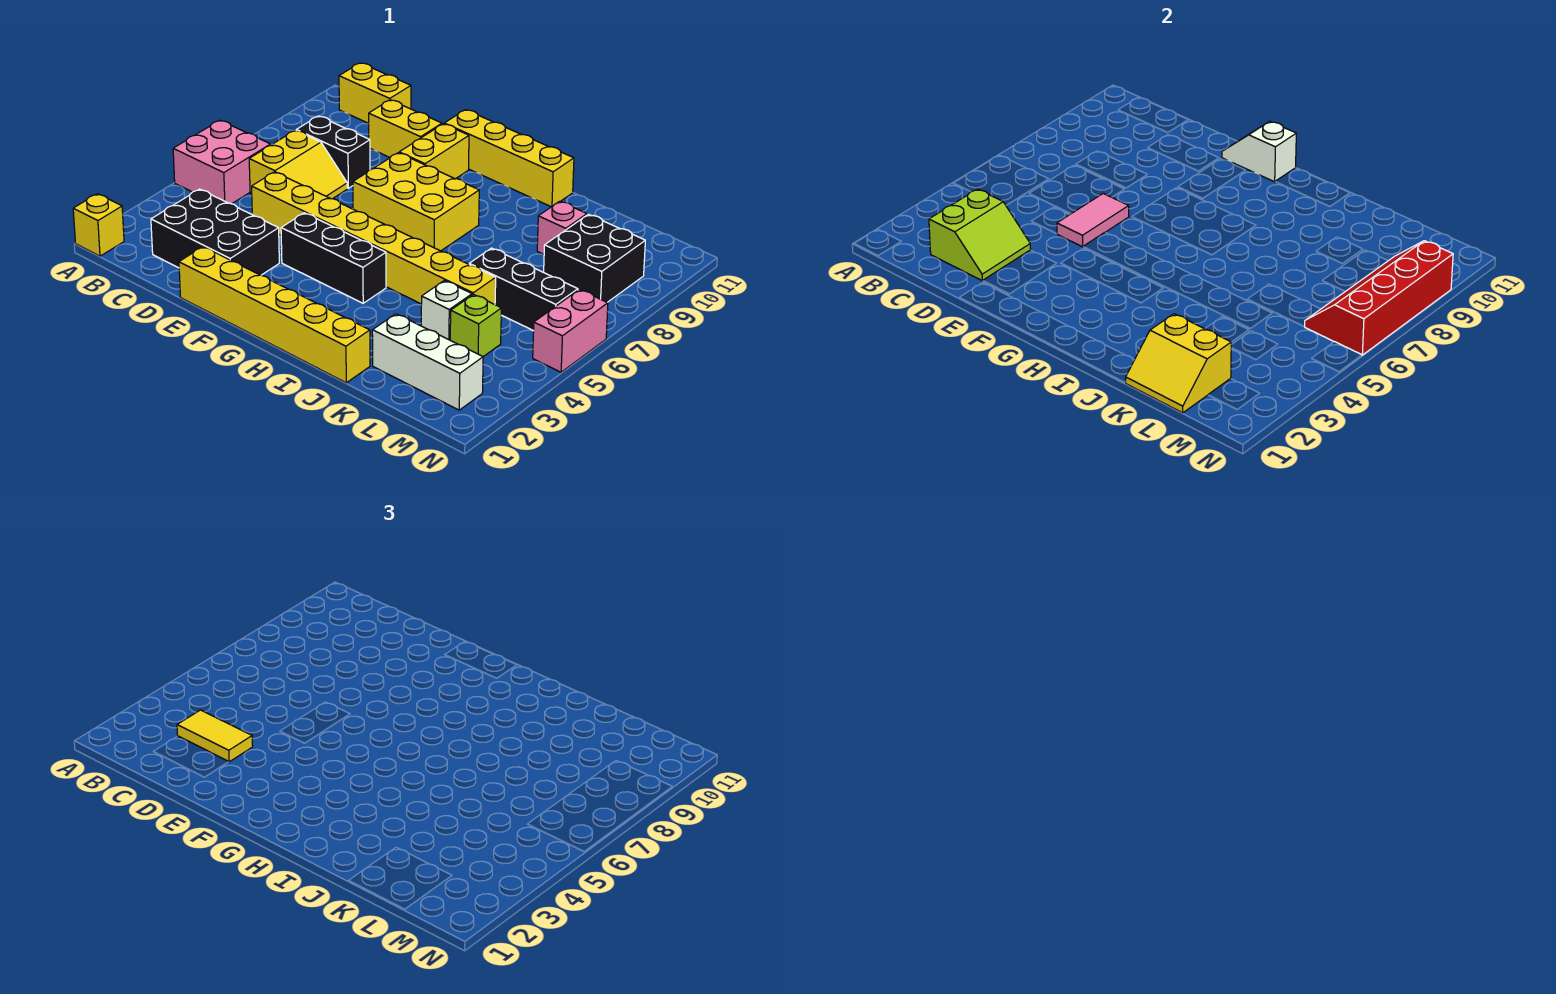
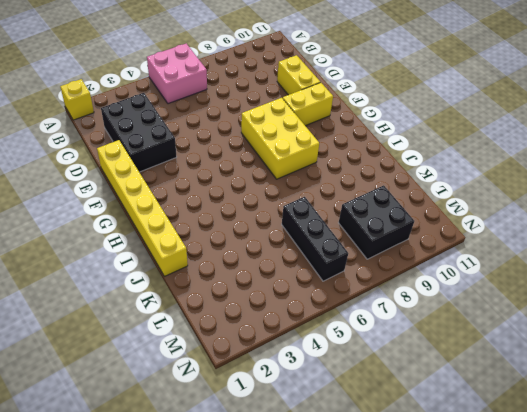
none -> yellow brick B11:C11 level 1
none -> yellow slope C6:D7 level 1 top C
none -> black brick C8:D8 level 1

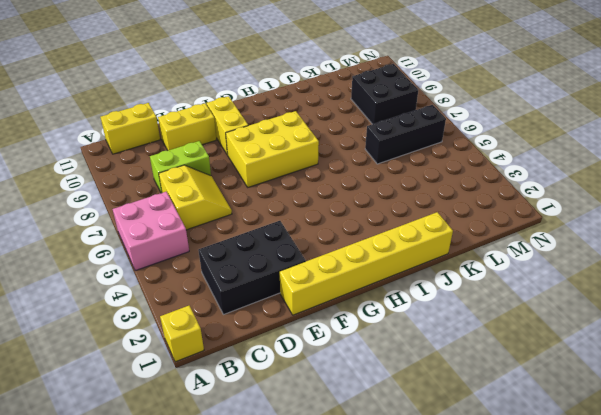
lime brick C8:D8 level 1 -> black brick C8:D8 level 1
none -> yellow brick D5:K5 level 1
none -> black brick F4:H4 level 1
none -> yellow brick F11:I11 level 1

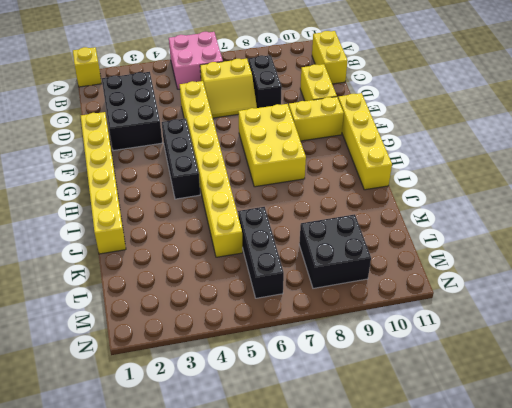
none -> white brick K2:M2 level 1
none -> white brick K4 level 1
none -> pink brick K9 level 1

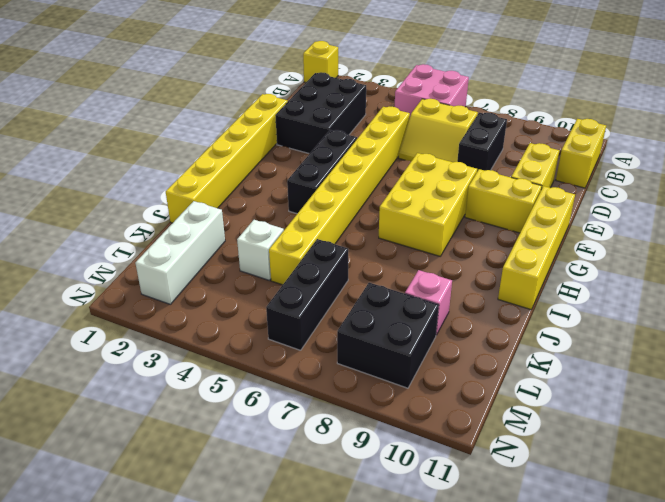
none -> lime brick L4 level 1
none -> pink brick N5:N6 level 1
none -> lime slope C2:D3 level 2 top C

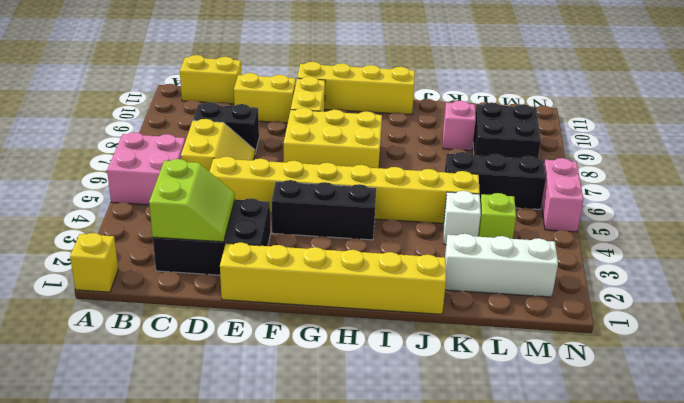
none -> pink tile E5:E6 level 2
none -> white slope F11:G11 level 2 top G
none -> yellow slope K1:L2 level 2 top 2

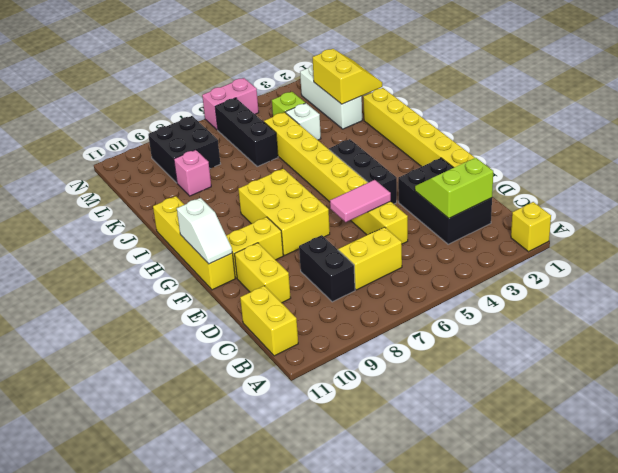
none -> pink brick A5:B6 level 1
none -> red slope M6:N9 level 2 top N
none -> yellow tile C3:D3 level 3

